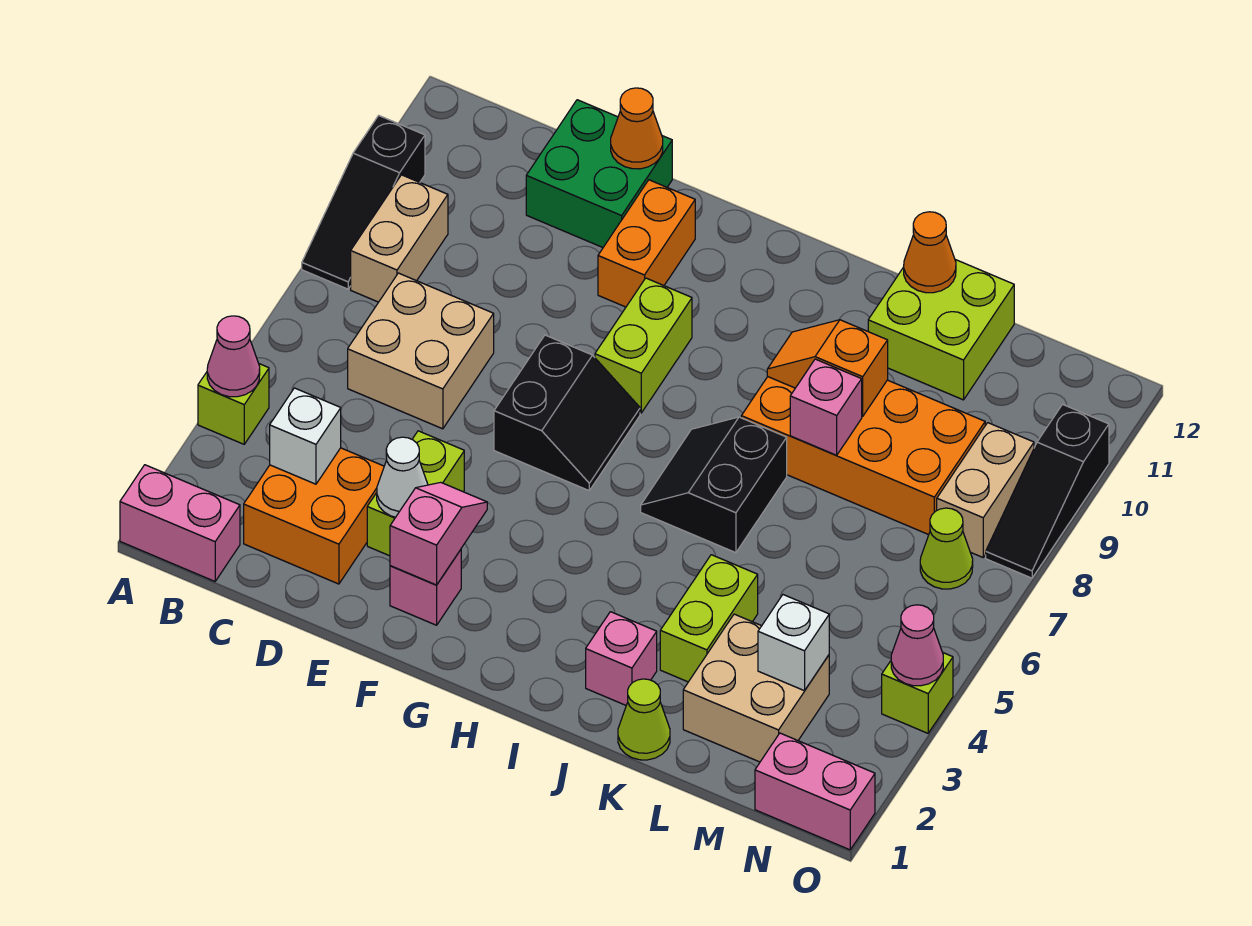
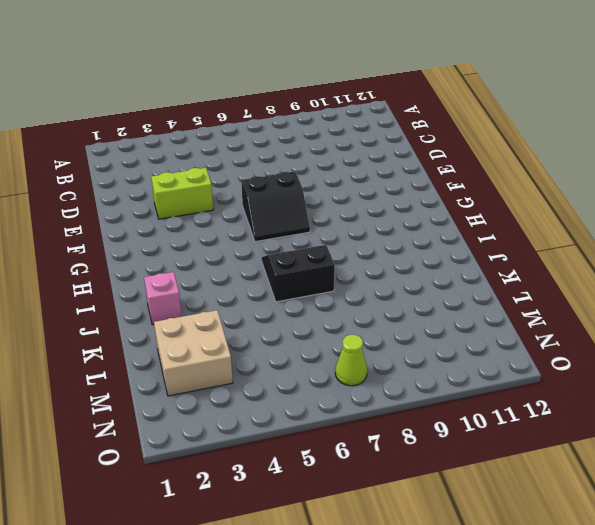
none -> pink brick A1:B1 level 1
none -> lime brick A4 level 1
none -> black slope A8:A10 level 1 top 10
none -> tan brick B8:B9 level 1

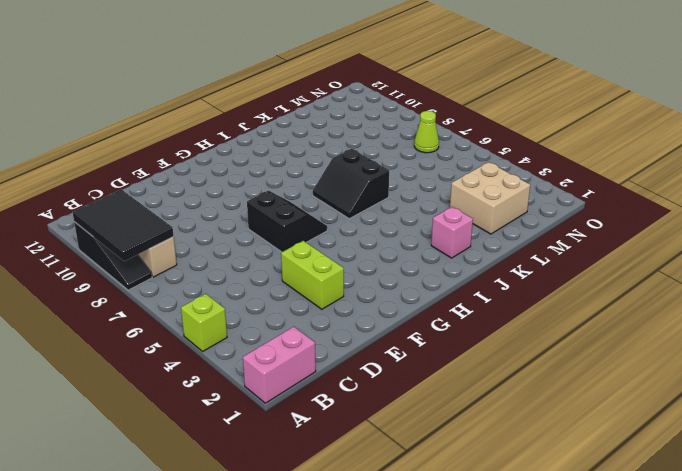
black tile A8:B10 level 2 -> none
none -> orange brick C2:D3 level 1
none -> tan brick C6:D7 level 1
none -> green brick D11:E12 level 1
none -> pink brick F2 level 1

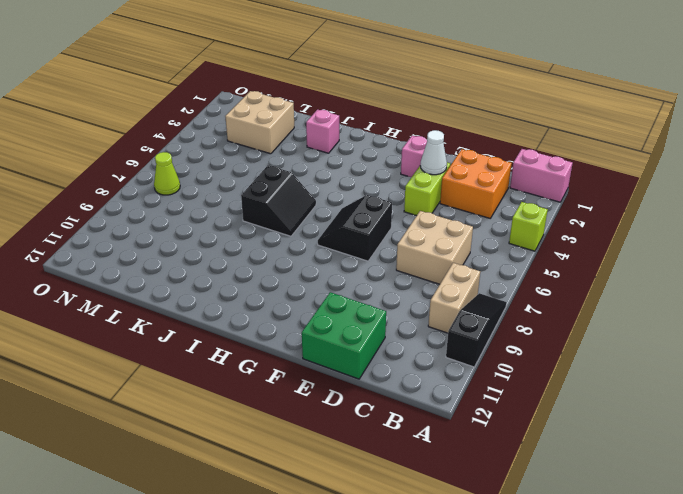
none -> orange brick F10:F11 level 1
none -> lime brick G8:G9 level 1
none -> orange brick J8:M9 level 1
none -> lime cone K1 level 1

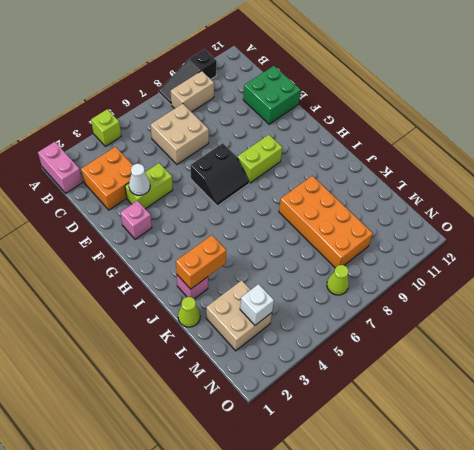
orange brick J2:J3 level 2 -> orange brick F10:F11 level 1
none -> black slope I6:J7 level 1 top J
none -> lime brick K3:K4 level 1
none -> lime brick K11:L12 level 1
none -> pink brick N1:O1 level 1

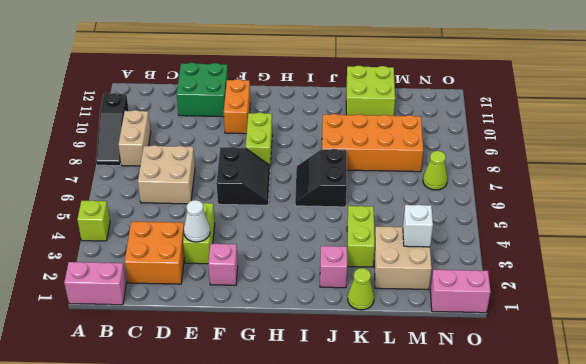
none -> tan brick N8:N9 level 1
none -> lime brick O4 level 1
none -> black slope O8:O10 level 1 top 10
none -> pink cone A4 level 2

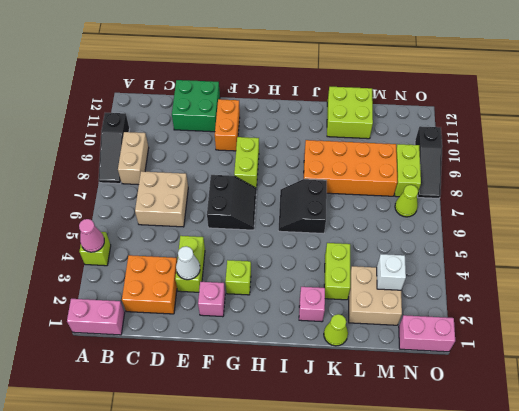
lime brick G3 level 1 -> lime brick O4 level 1
lime brick N8:N9 level 1 -> tan brick N8:N9 level 1
none -> white brick C3 level 2
none -> orange cone E12 level 2
none -> pink slope F2:F3 level 2 top 2
none -> orange slope J9:K9 level 2 top K

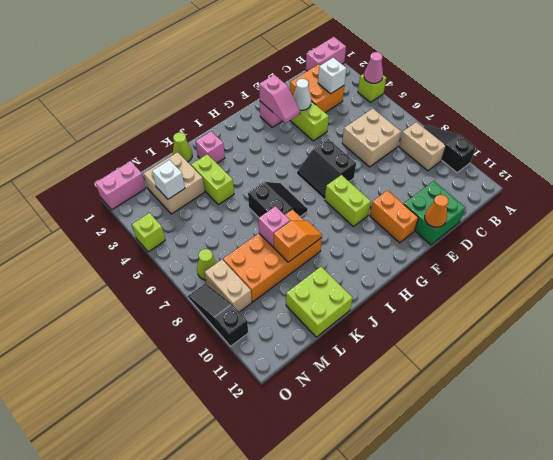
none -> orange cone K12 level 2
none -> pink cone O4 level 2

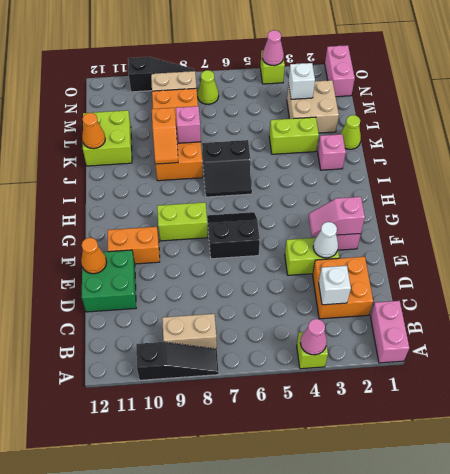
none -> tan brick C6:D7 level 1

